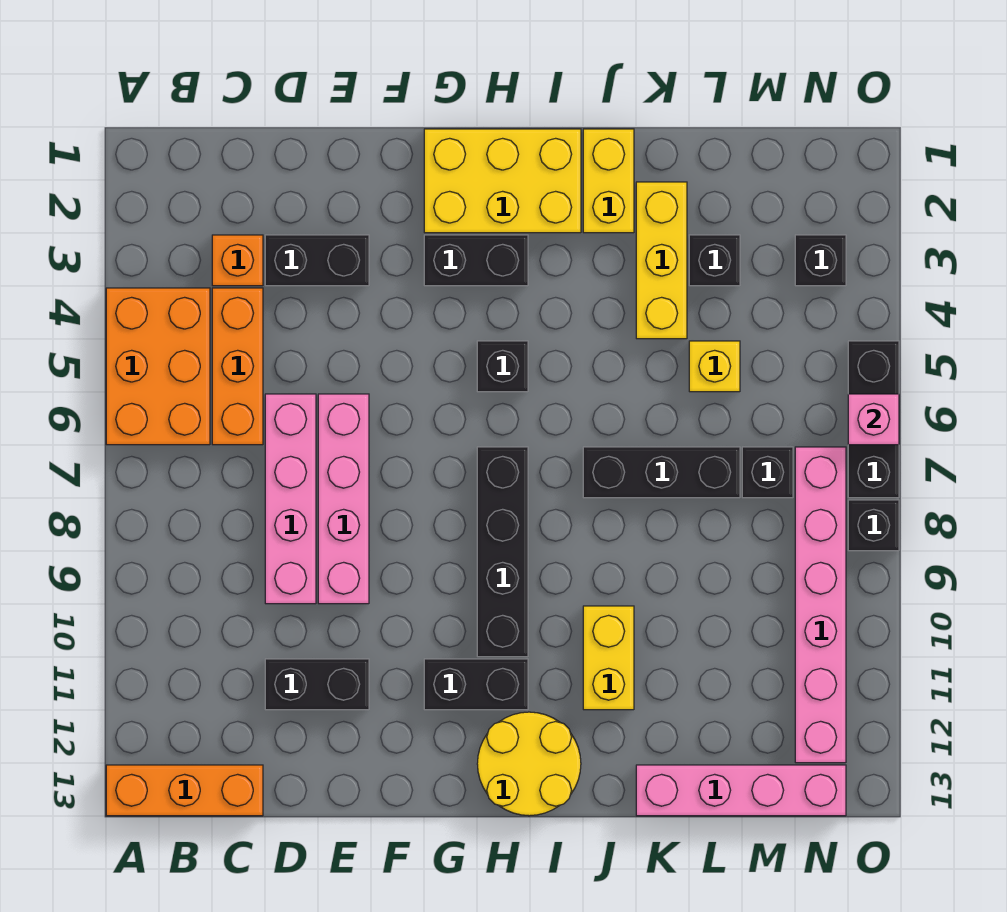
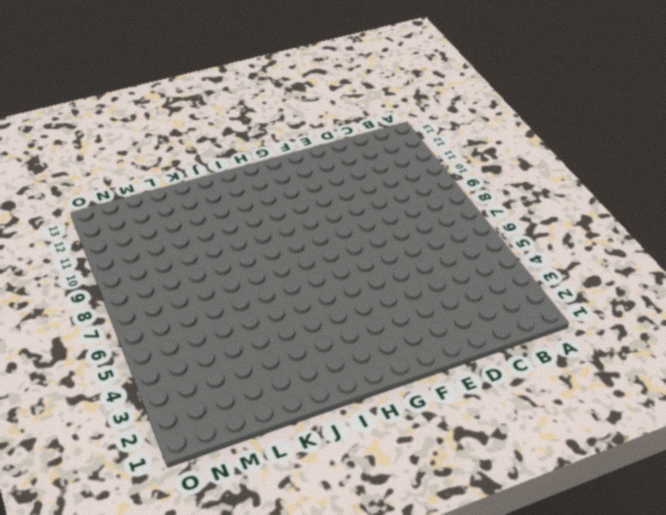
none -> orange brick A4:B6 level 1
none -> orange brick A13:C13 level 1
none -> orange brick C3 level 1

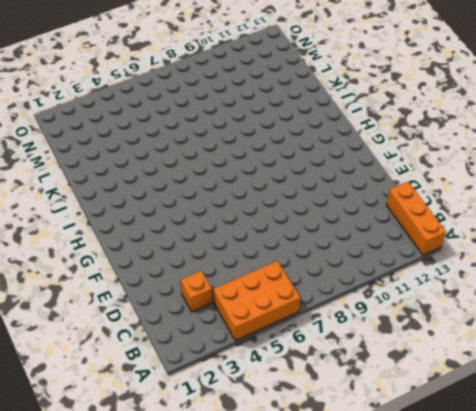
none -> orange brick C4:C6 level 1
none -> black brick D3:E3 level 1
none -> pink brick D6:D9 level 1

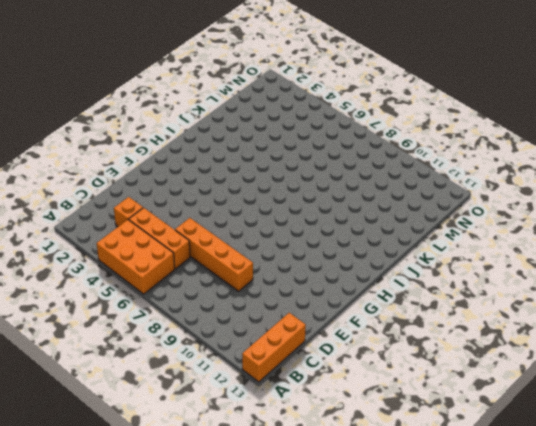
orange brick D6:D9 level 1 -> pink brick D6:D9 level 1
none -> black brick D3:E3 level 1
none -> black brick D11:E11 level 1
none -> pink brick E6:E9 level 1

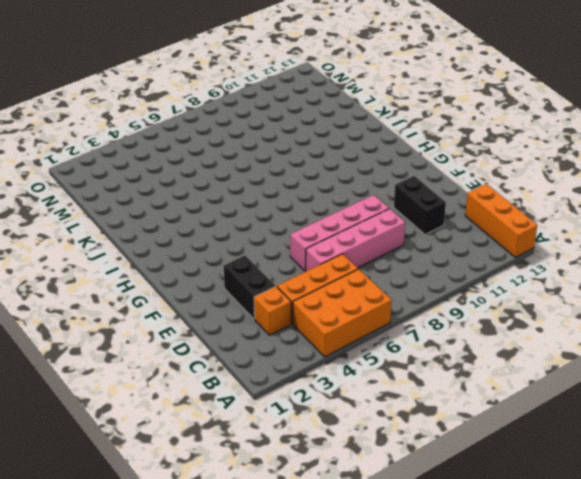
none -> yellow brick G1:I2 level 1
none -> black brick G3:H3 level 1
none -> black brick G11:H11 level 1

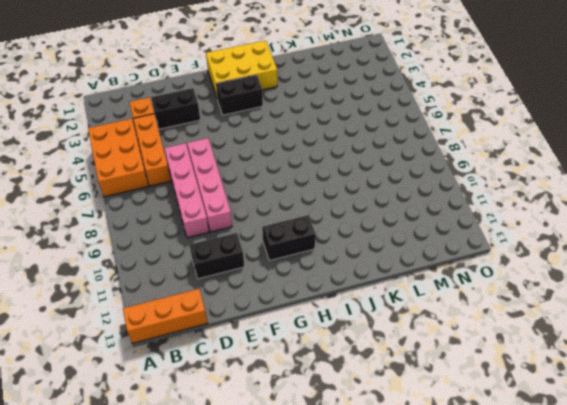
none -> black brick H5 level 1
none -> black brick H7:H10 level 1
none -> yellow round brick H12:I13 level 1

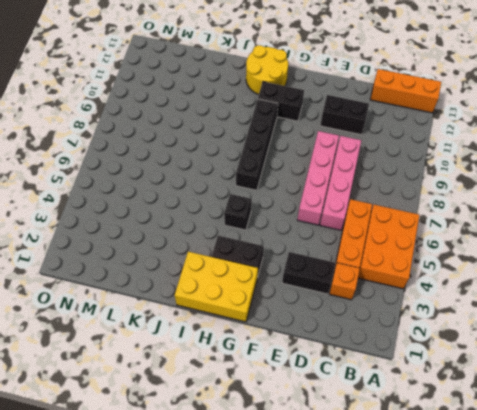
none -> yellow brick J1:J2 level 1
none -> black brick J7:L7 level 1
none -> yellow brick J10:J11 level 1

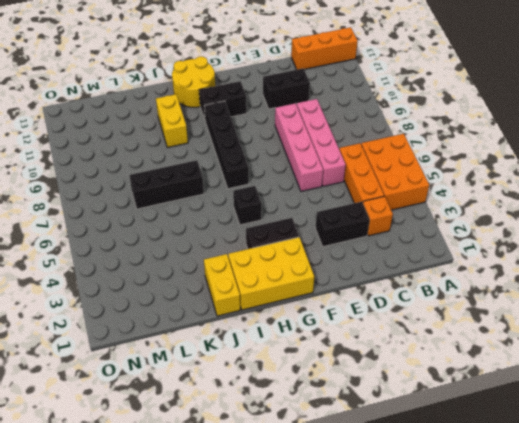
none -> yellow brick K2:K4 level 1
none -> pink brick K13:N13 level 1
none -> black brick L3 level 1

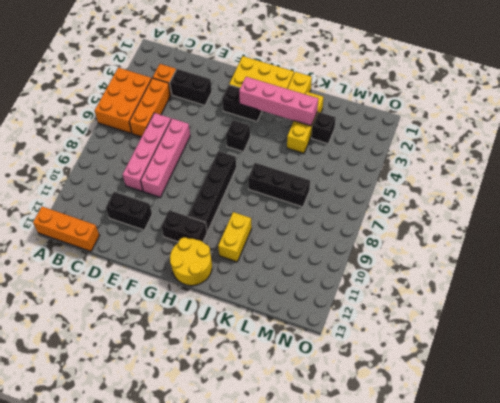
pink brick H3:K3 level 2 -> pink brick K13:N13 level 1
none -> yellow brick L5 level 1
none -> black brick M7 level 1
none -> black brick N3 level 1

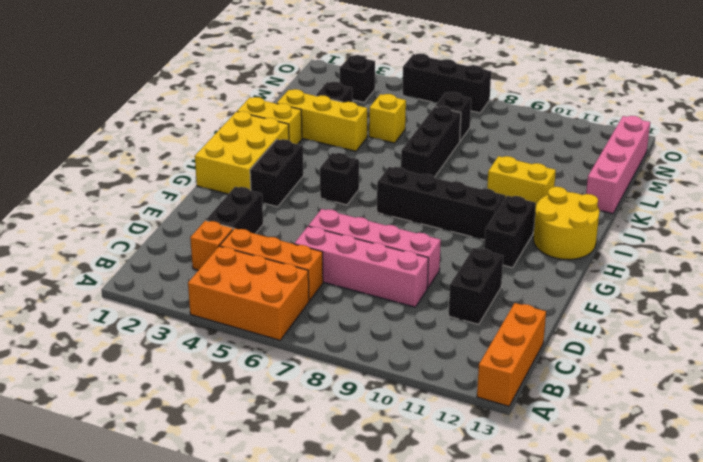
none -> pink brick N7:N12 level 1
none -> black brick O8 level 1
none -> pink brick O6 level 2

